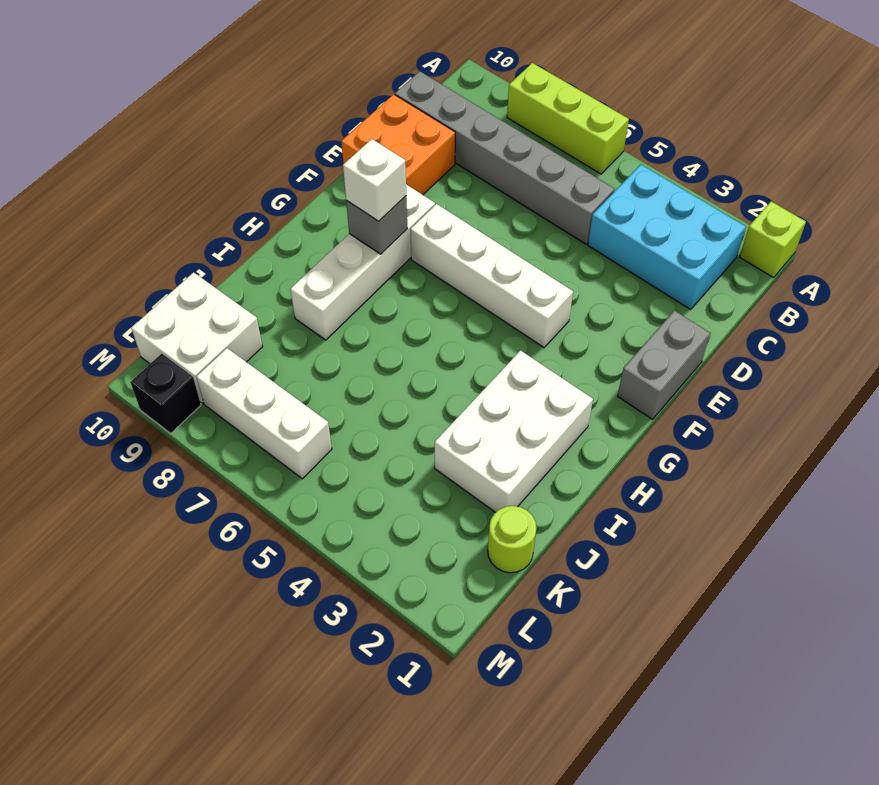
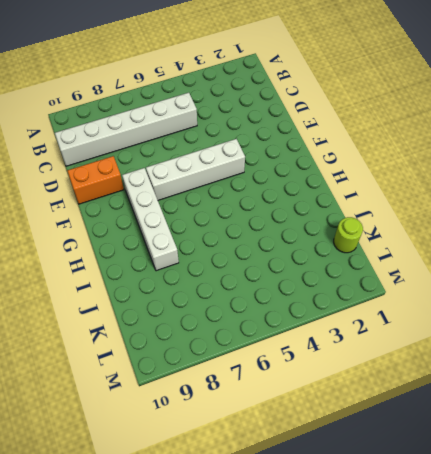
white brick C5:C10 level 1 -> grey brick C5:C10 level 1
orange brick E9:E10 level 1 -> orange brick D9:E10 level 1
none -> lime brick A1 level 1
none -> lime brick A6:A8 level 1
none -> cyan brick B2:C4 level 1

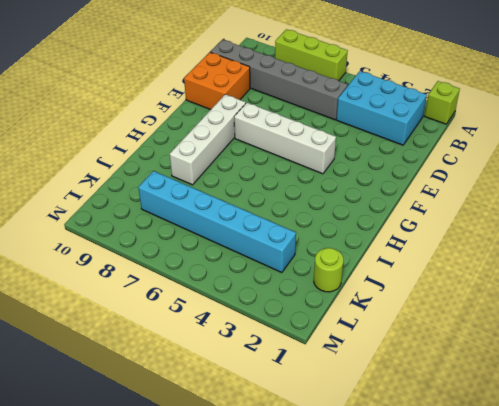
cyan brick K3:K8 level 1 -> none
none -> grey brick E1:F1 level 1
none -> white brick H2:J3 level 1
none -> white brick K9:L10 level 1

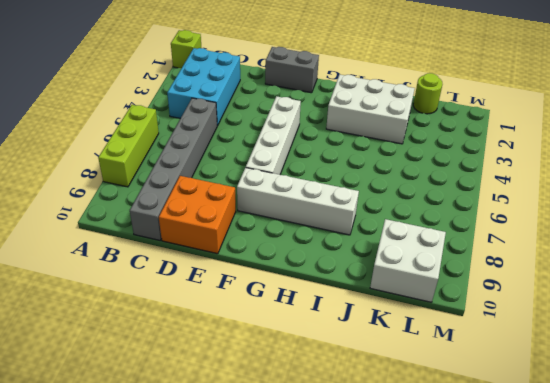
none -> white brick L6:L8 level 1
none -> black brick M9 level 1
none -> grey brick G8 level 2

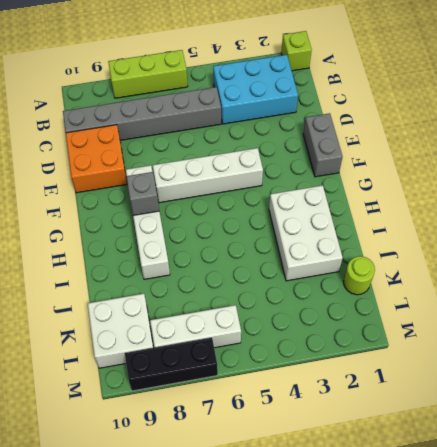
black brick M7:M9 level 1 -> black brick M9 level 1
none -> white brick G8 level 3

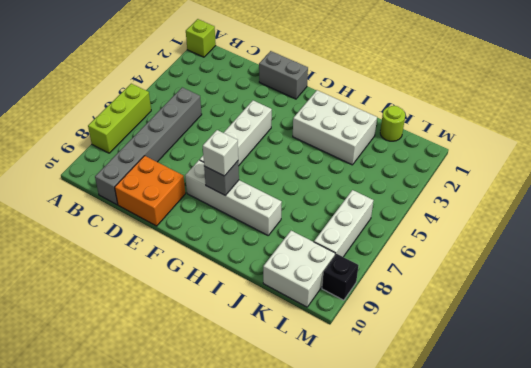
none -> cyan brick B2:C4 level 1

